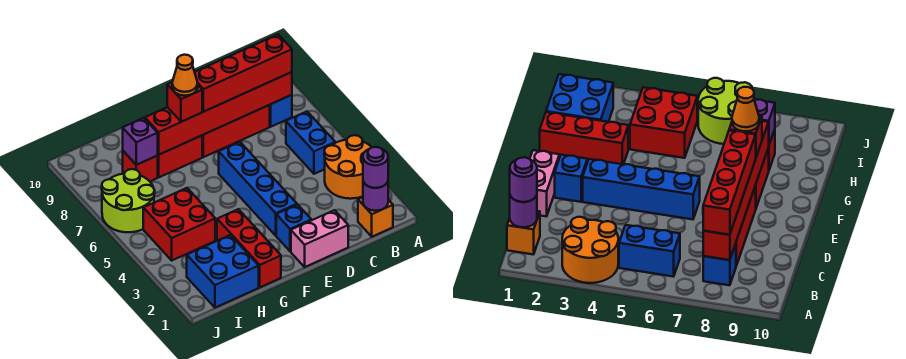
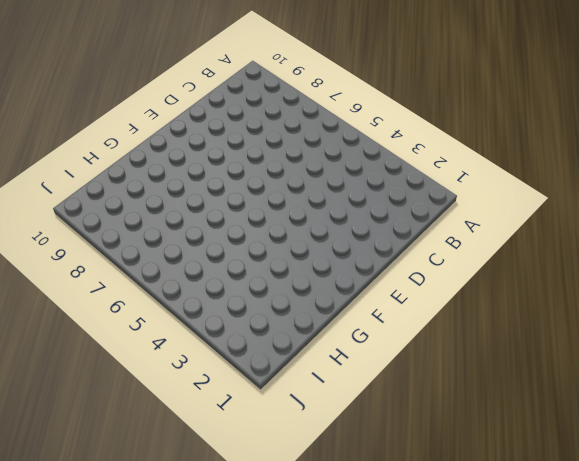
none -> orange round brick A3:B4 level 1
none -> orange brick B1 level 1
none -> blue brick B5:B6 level 1

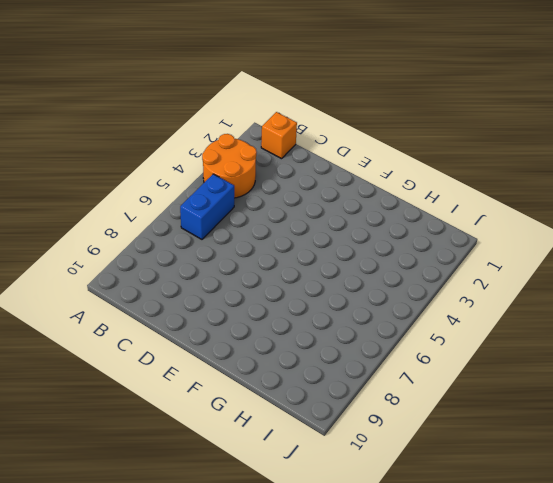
none -> blue brick B8 level 1
none -> red brick C8:E8 level 1
none -> pink brick D1:E1 level 1

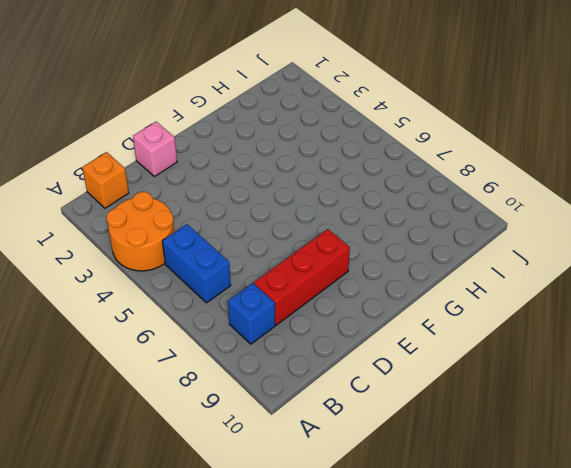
pink brick D1 level 1 -> pink brick D1:E1 level 1
none -> blue brick E2 level 1
none -> blue brick E3:E6 level 1
none -> red brick F8:G8 level 1

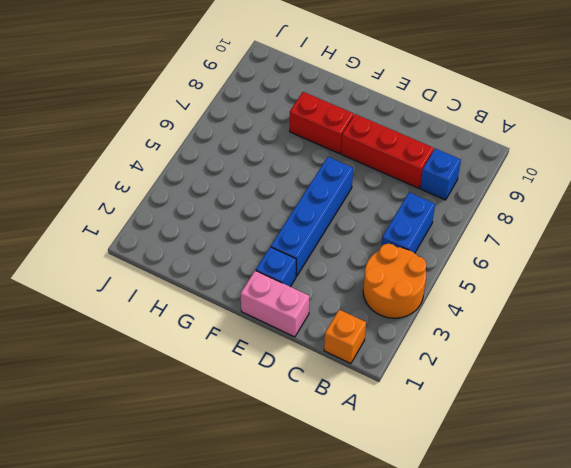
none -> red brick G1:G3 level 1
none -> blue brick H1:I2 level 1
none -> red brick H4:I5 level 1

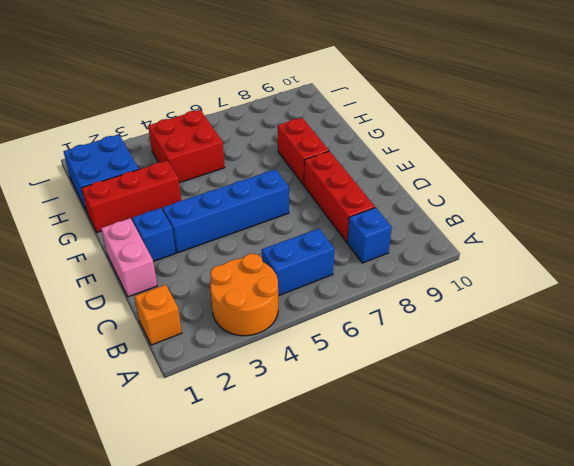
none -> red brick H8 level 1
none -> lime round brick I6:J7 level 1
none -> purple round brick B1 level 2

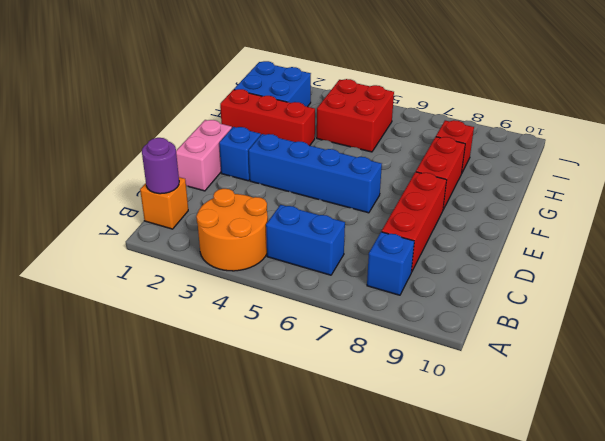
none -> lime round brick I6:J7 level 1
none -> red brick B8:G8 level 2
none -> purple brick H8 level 2

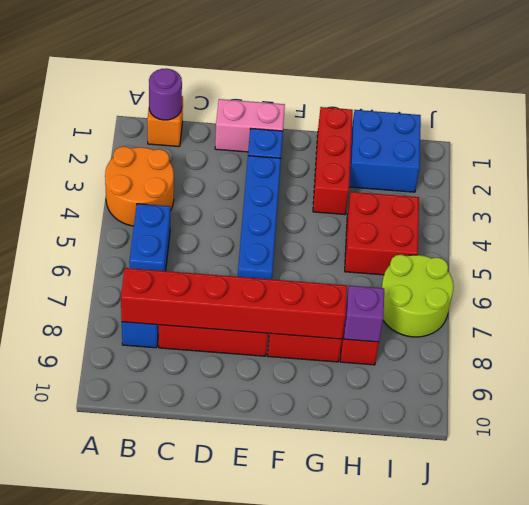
none -> purple round brick B1 level 3
none -> red brick B8:E8 level 3
none -> red brick F8 level 3

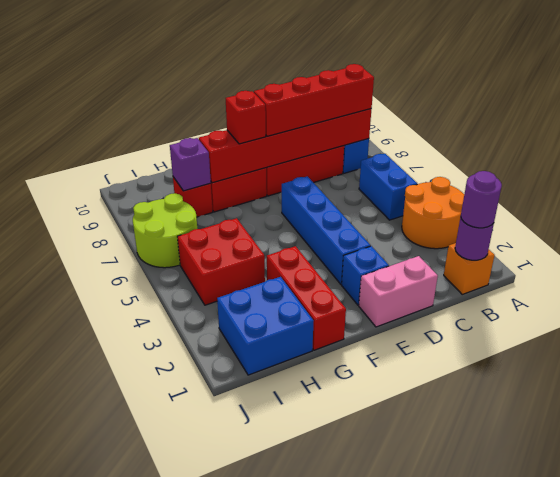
none -> orange cone F8 level 4

